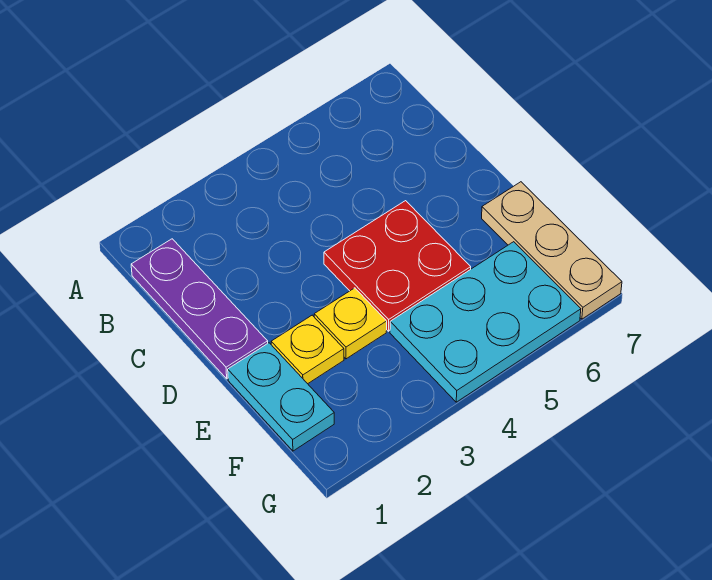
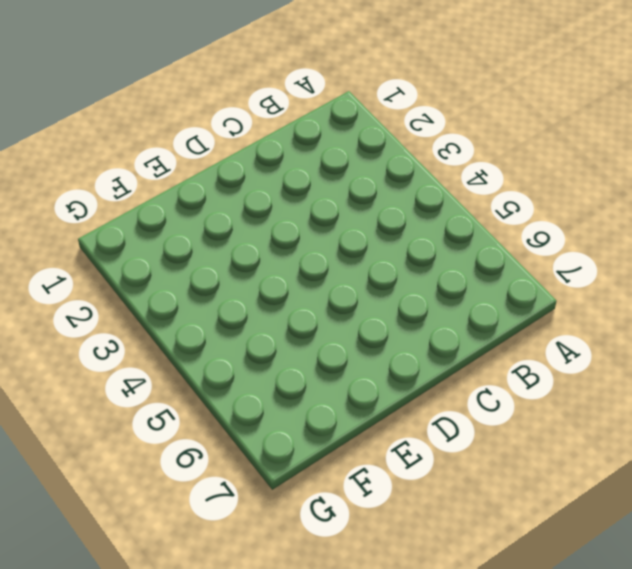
none -> purple plate B1:D1 level 1
none -> red plate D4:E5 level 1

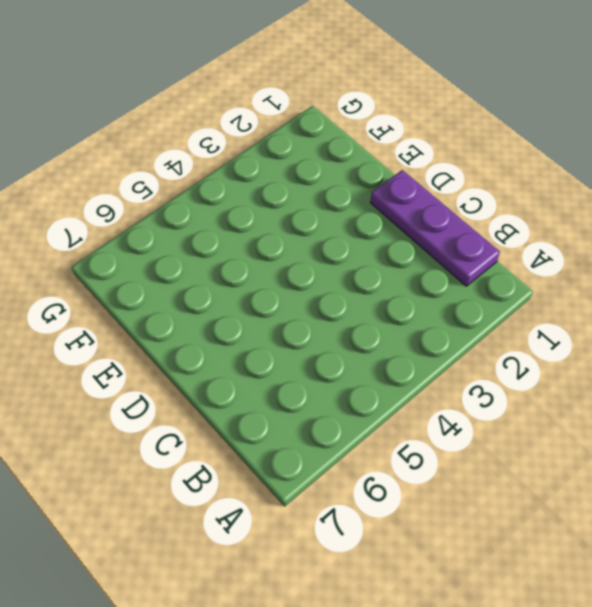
none -> red plate D4:E5 level 1
none -> cyan plate E1:F1 level 1

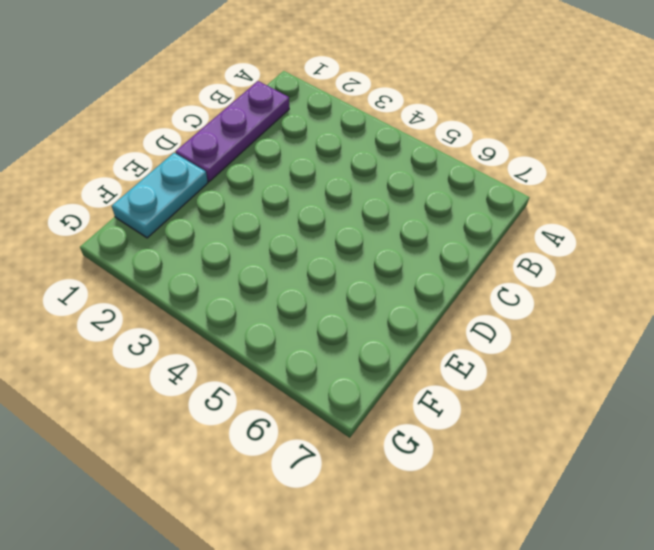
none -> red plate D4:E5 level 1
none -> yellow plate E2 level 1

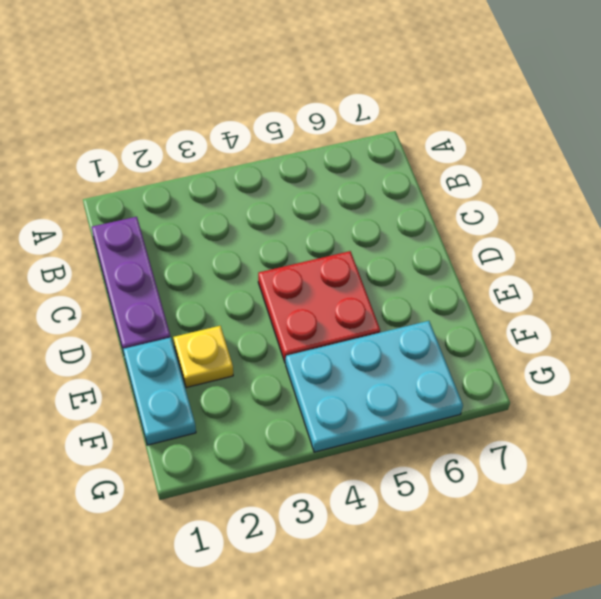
none -> yellow plate E3 level 1
none -> tan plate E7:G7 level 1

